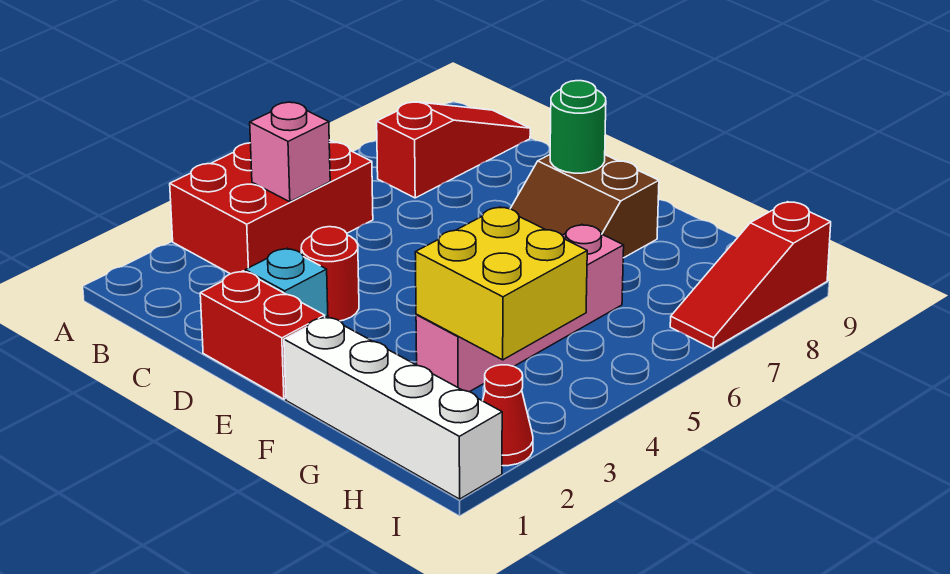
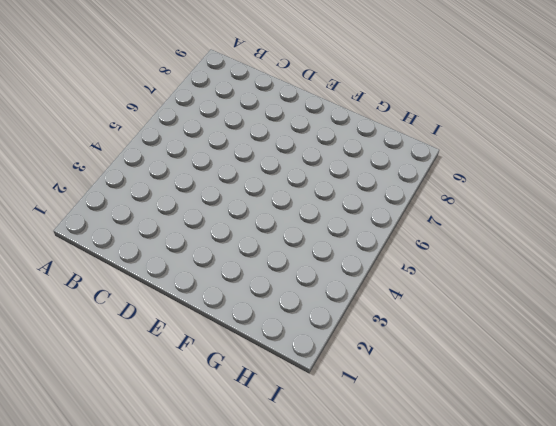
none -> red brick A3:B5 level 1
none -> red slope B7:B9 level 1 top 7
none -> red brick D1:E1 level 1

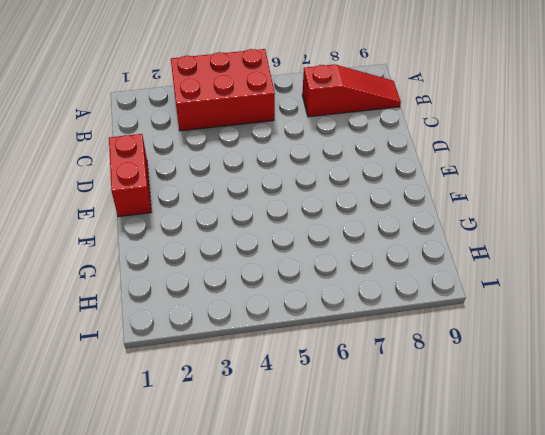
none -> cyan brick D2 level 1
none -> red round brick D3 level 1
none -> brown slope E7:F8 level 1 top 8

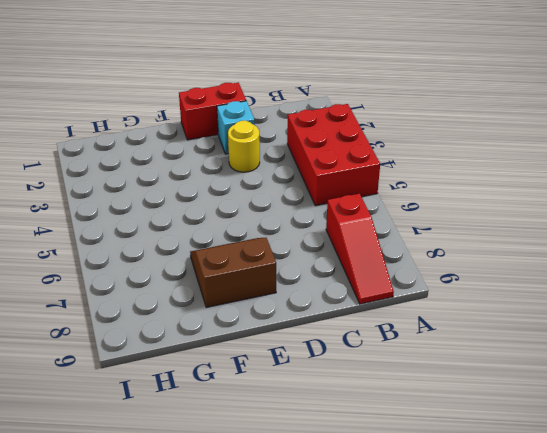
yellow round brick D3 level 1 -> red round brick D3 level 1
none -> white brick F1:I1 level 1
none -> pink brick G3:G6 level 1
none -> red cone I2 level 1

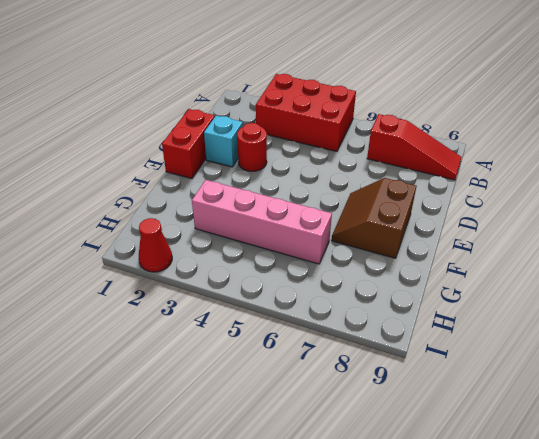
none -> white brick F1:I1 level 1
none -> red slope I7:I9 level 1 top 9
none -> pink brick B4 level 2

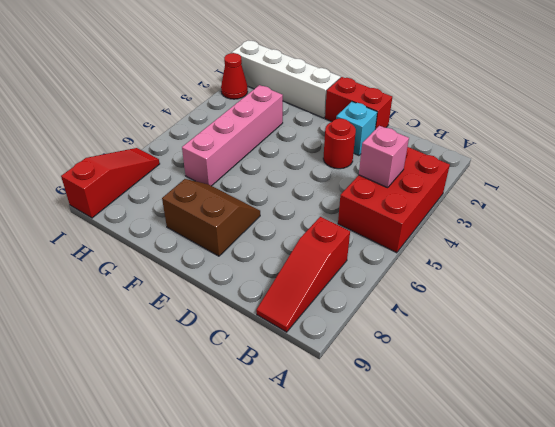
none -> green round brick E8 level 2
none -> yellow brick G3:H4 level 2

